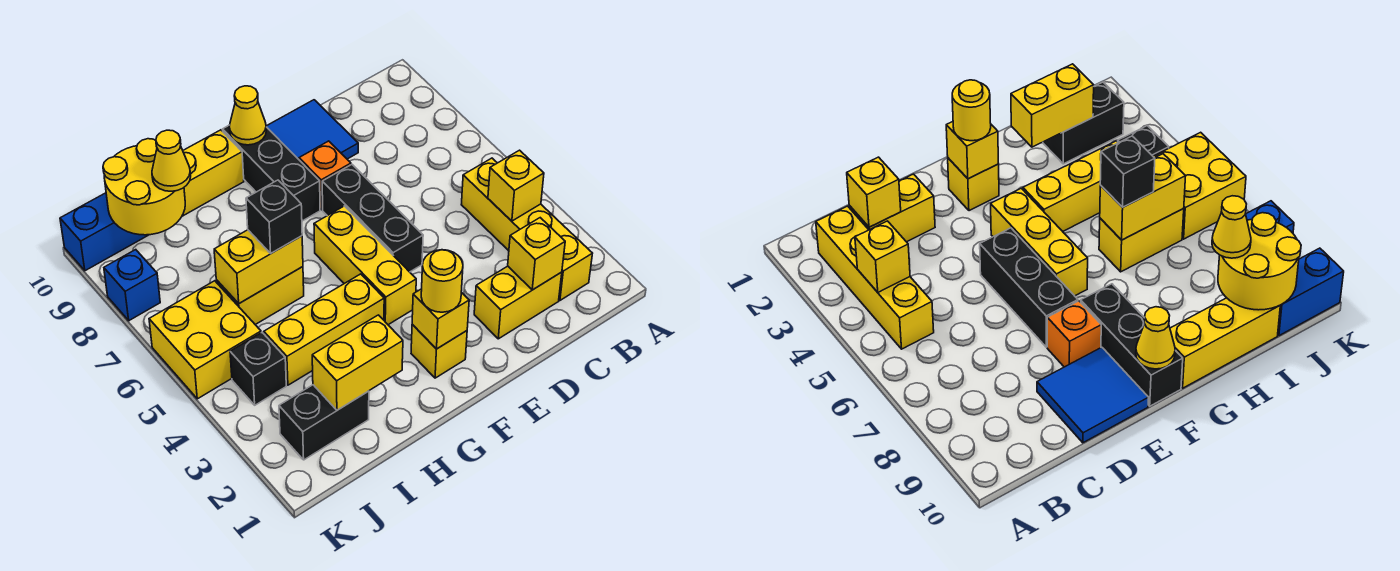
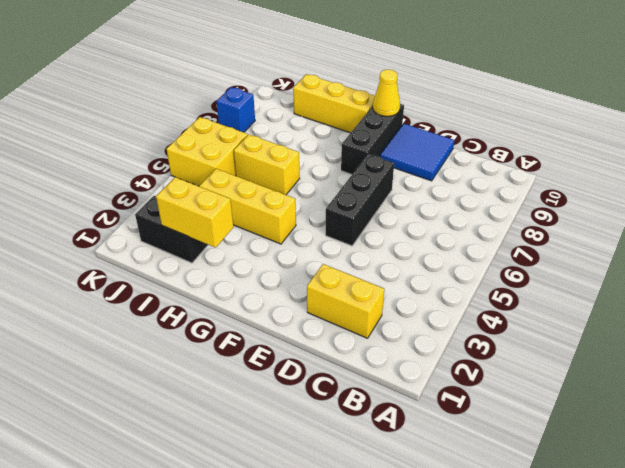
none -> yellow brick B2:B5 level 1
none -> orange brick E8 level 1
none -> yellow brick F2 level 1

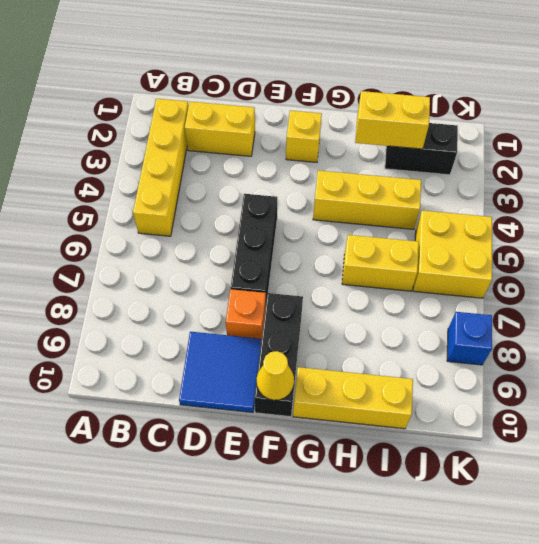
none -> yellow brick F4:F6 level 1
none -> black brick J4 level 1
none -> blue brick J10:K10 level 1

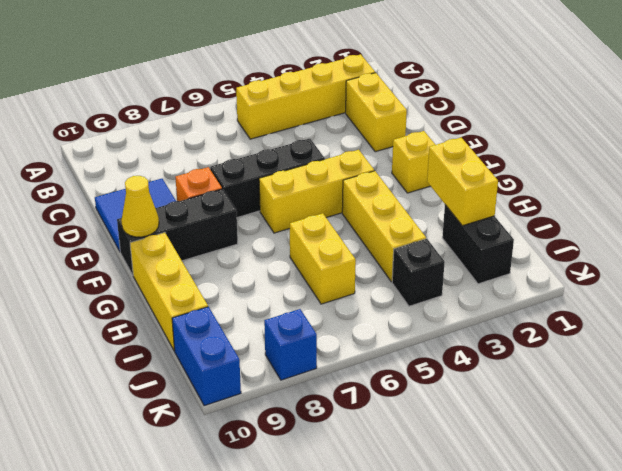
none -> yellow brick J5:K6 level 1
none -> yellow brick B4 level 2
none -> yellow brick C2 level 2

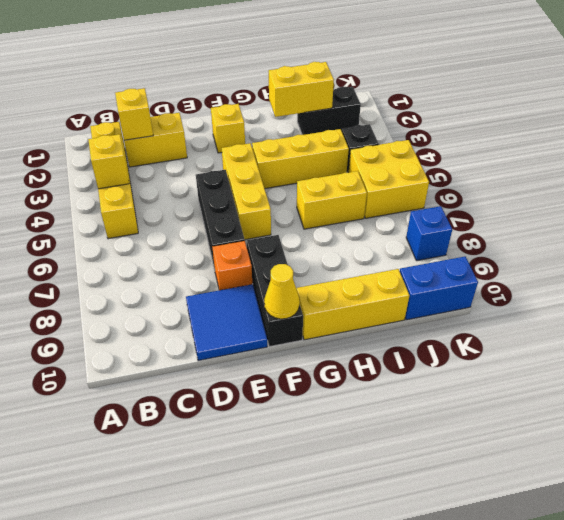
none -> yellow brick F2 level 2
none -> yellow brick H6:I6 level 2
none -> yellow round brick I9:J10 level 2

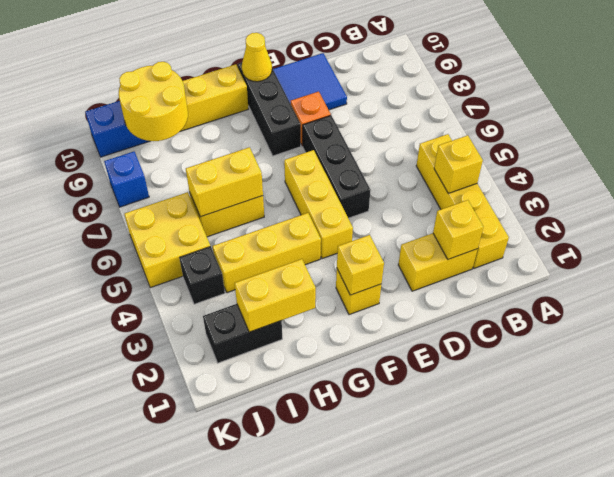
none -> yellow round brick F2 level 3
none -> black brick H6 level 3
none -> yellow cone I9 level 3

